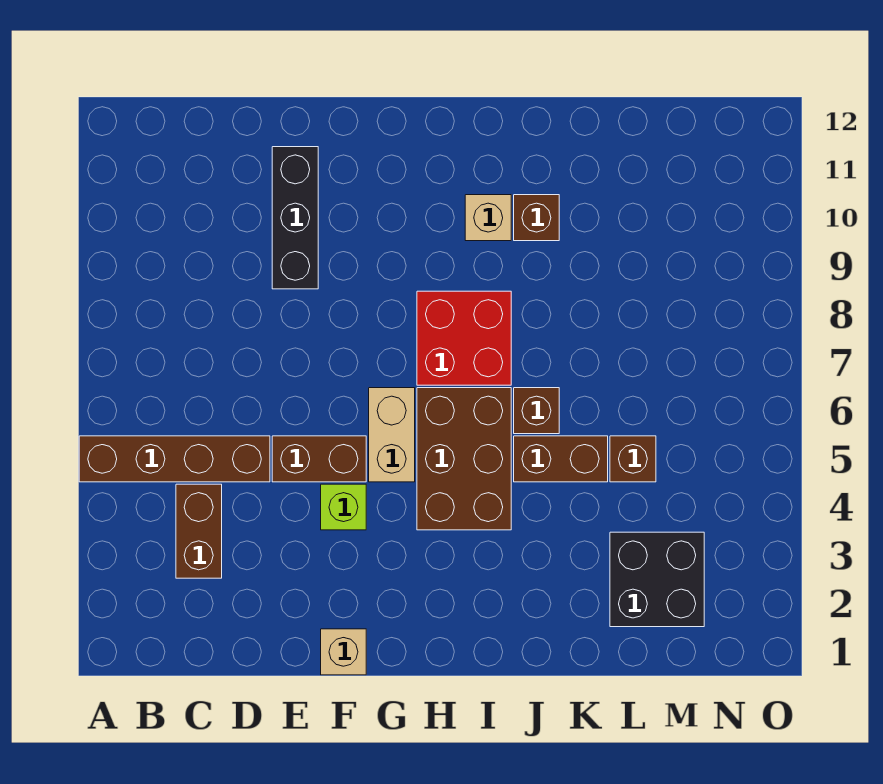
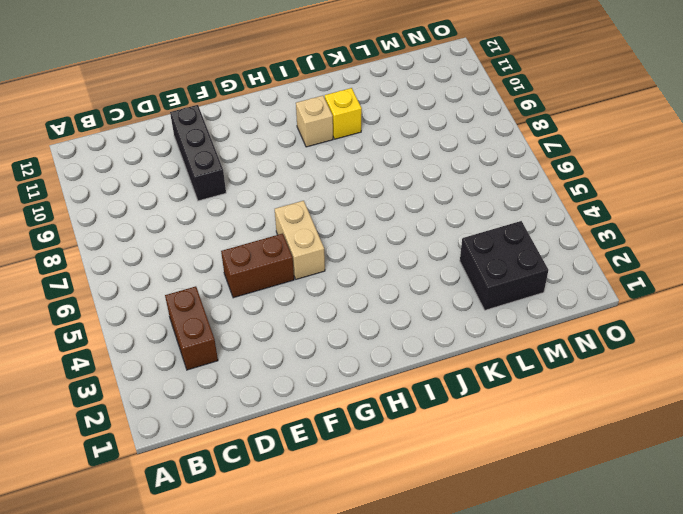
yellow brick J10 level 1 -> brown brick J10 level 1
none -> brown brick A5:D5 level 1
none -> tan brick F1 level 1
none -> lime brick F4 level 1

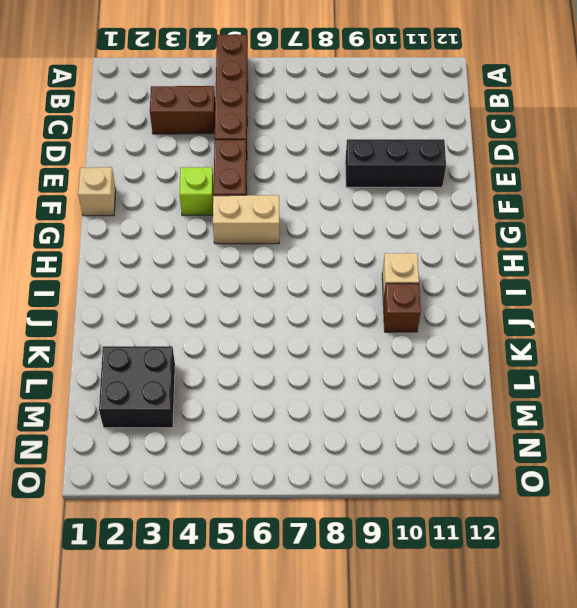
none -> brown brick H4:I6 level 1
none -> red brick H7:I8 level 1
none -> brown brick J5:K5 level 1

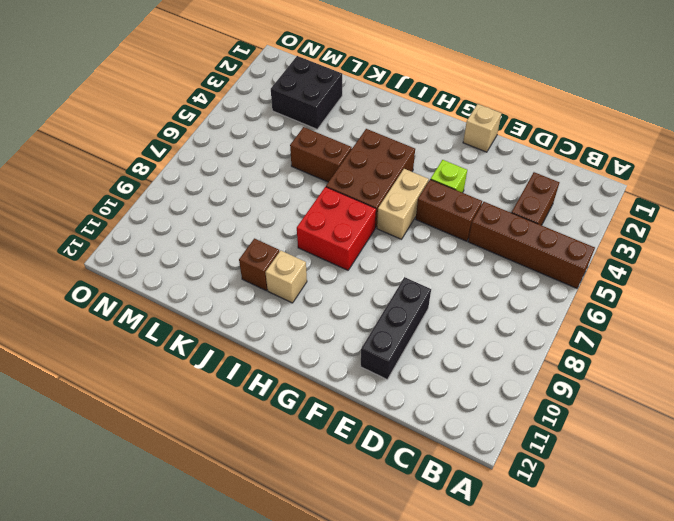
none -> brown brick J6 level 1
none -> brown brick L5 level 1

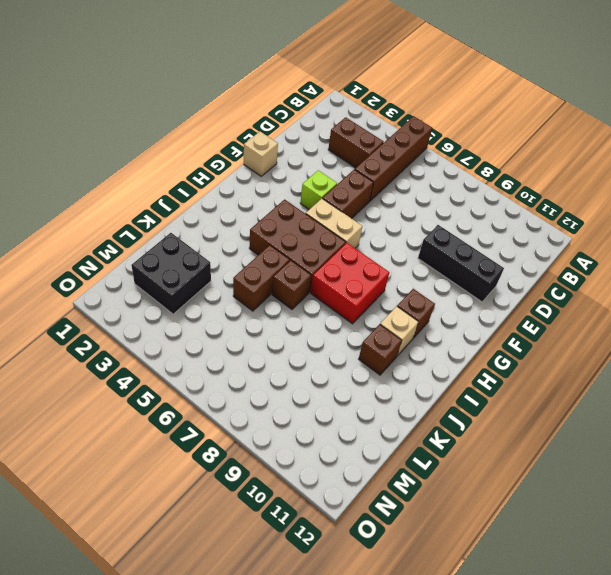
brown brick H10 level 1 -> brown brick L5 level 1

